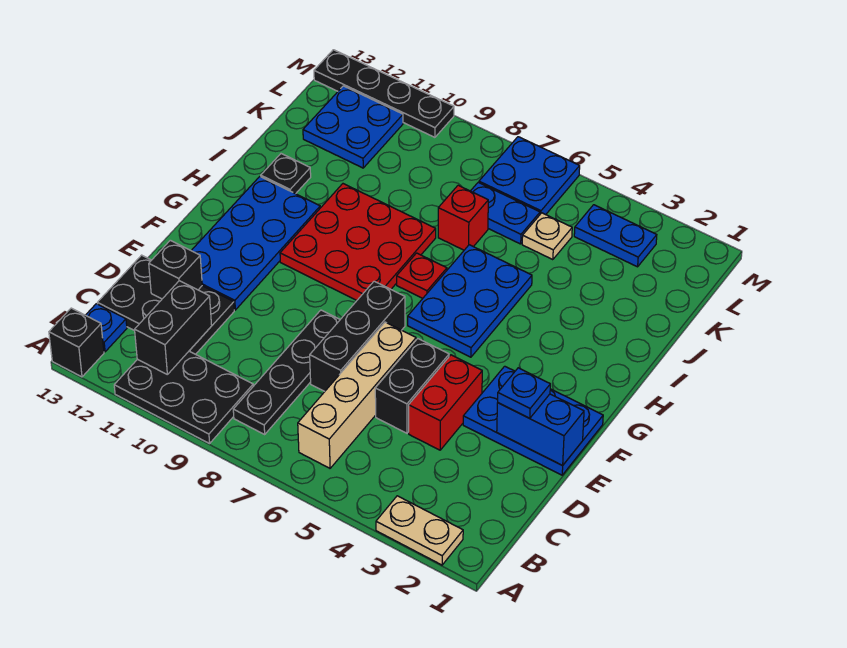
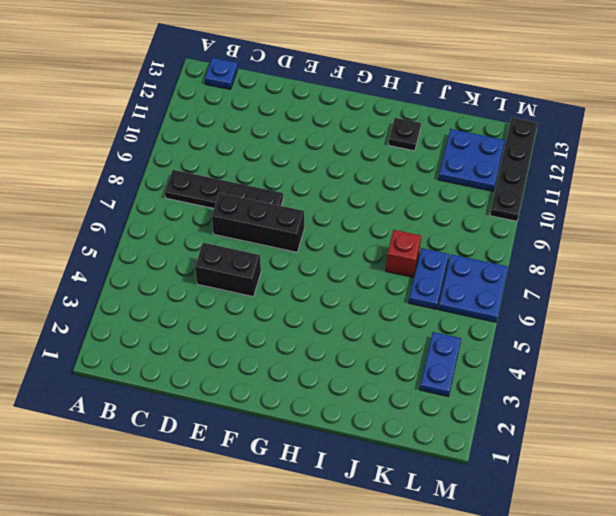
none -> tan plate A2:A3 level 1
none -> black plate A9:B11 level 1
none -> black brick A13 level 1

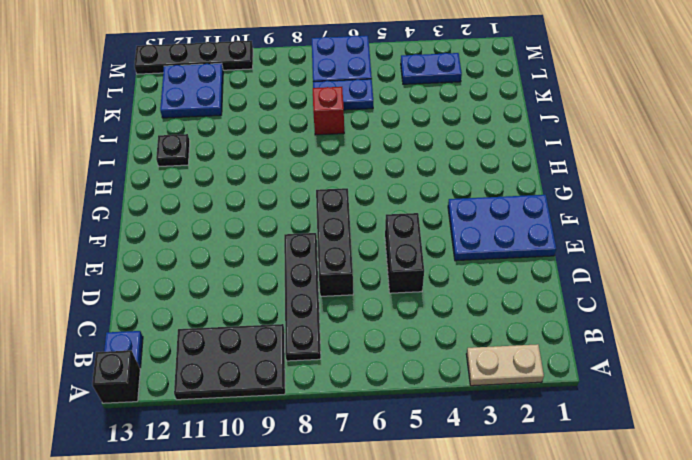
none -> tan brick B6:E6 level 1
none -> black plate C11:D13 level 1
none -> red brick D4:E4 level 1

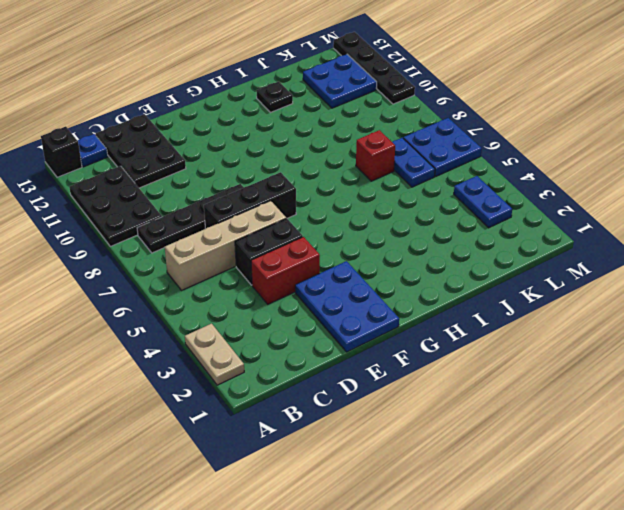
none -> blue plate E11:H12 level 1
none -> blue plate G5:I6 level 1
none -> red plate G8:I10 level 1

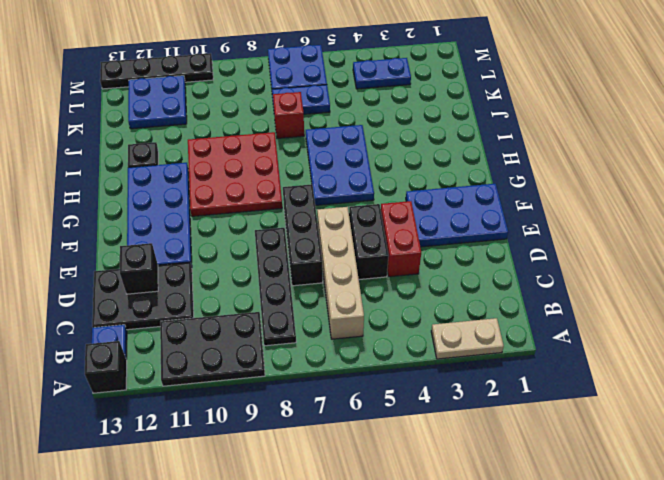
none -> red plate H7 level 1
none -> tan plate K5 level 1
none -> black brick B11:C11 level 2

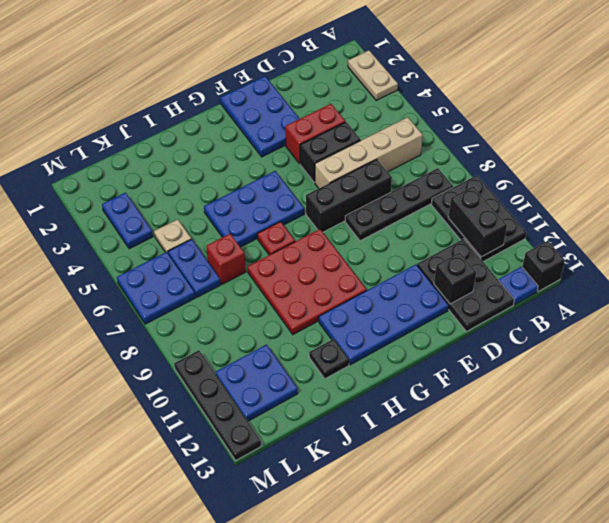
black brick B10:B11 level 2 -> black brick B11:C11 level 2
none -> blue brick E1:E2 level 2
none -> blue plate E2 level 3

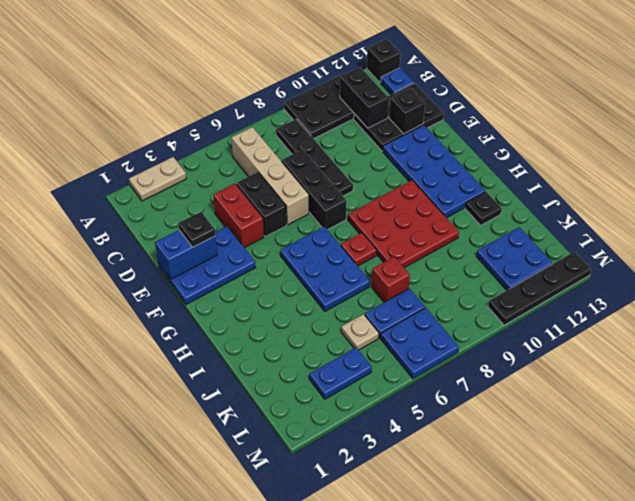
black plate E2 level 3 -> blue plate E2 level 3

